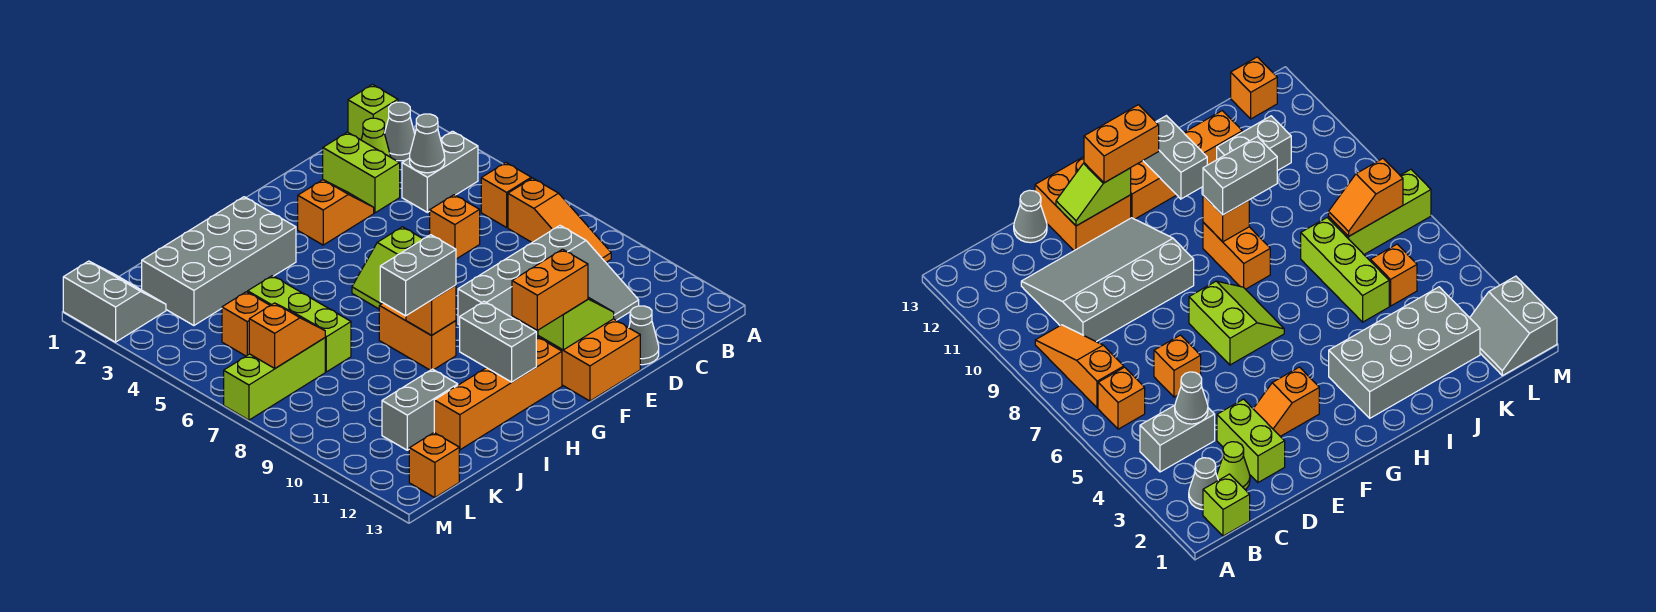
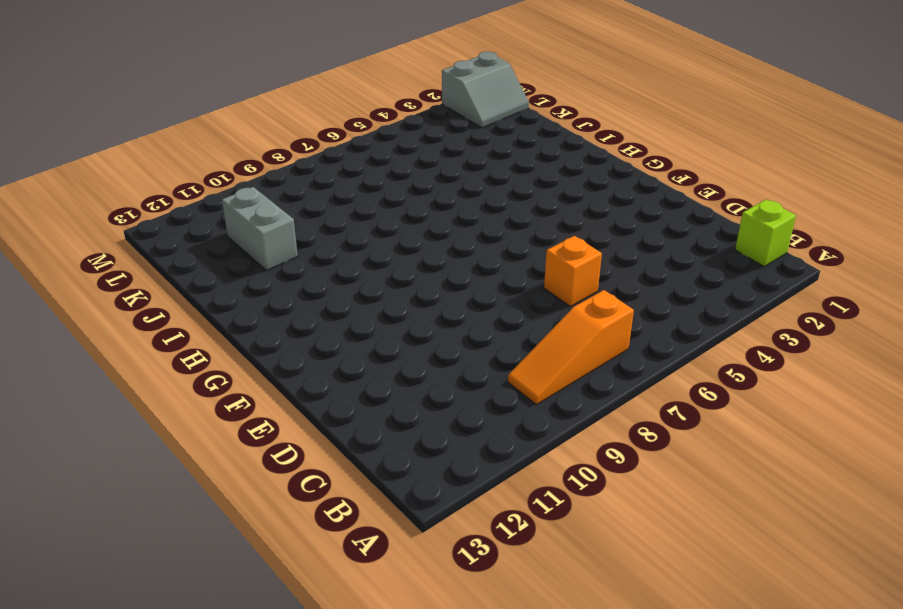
none -> grey cone B2 level 1
none -> grey brick B4:C4 level 1
none -> orange brick B6 level 1

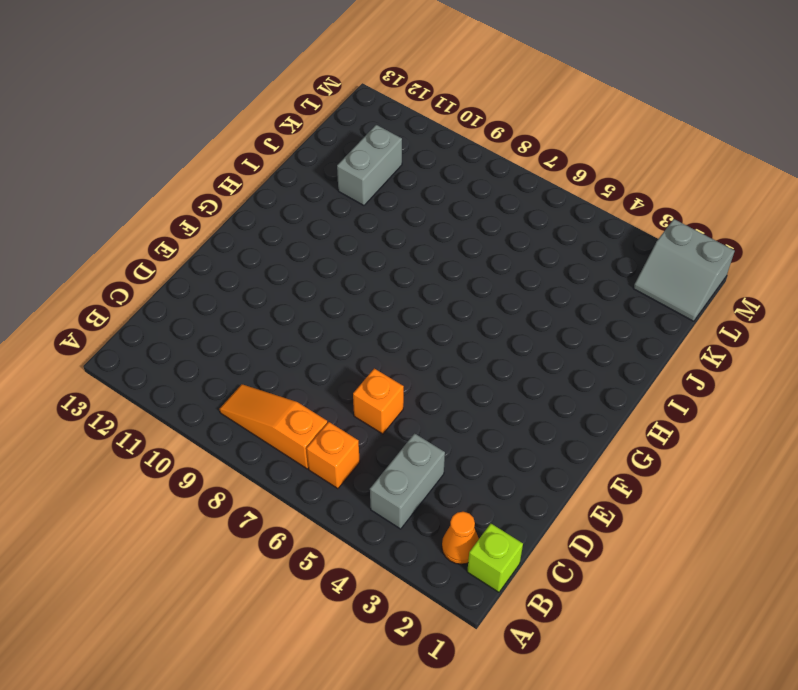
orange cone B2 level 1 -> grey cone B2 level 1
none -> lime cone C2 level 1
none -> grey slope C9:F11 level 1 top 9
none -> lime brick D2:D3 level 1

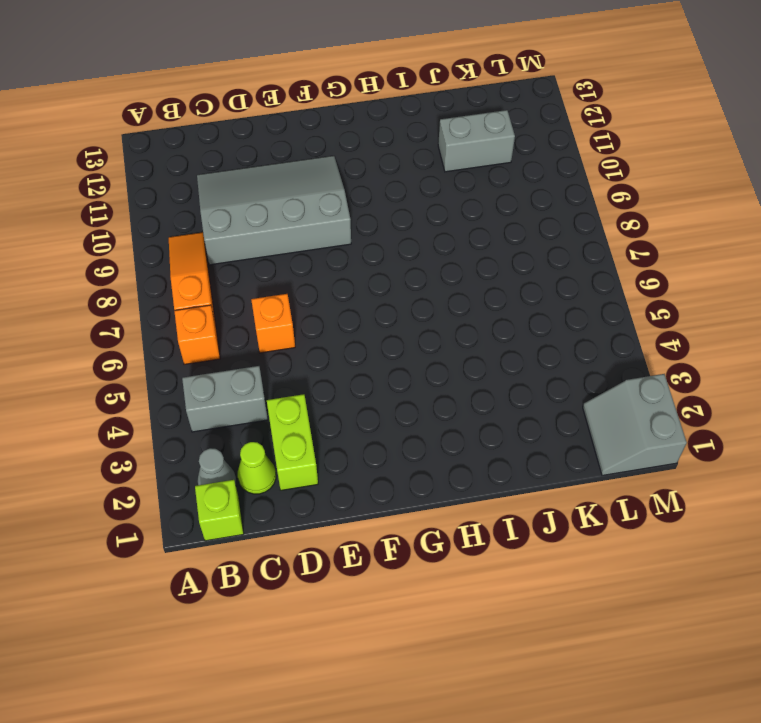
none -> grey cone D13 level 1
none -> orange slope E3:F3 level 1 top F
none -> orange brick E12:F13 level 1

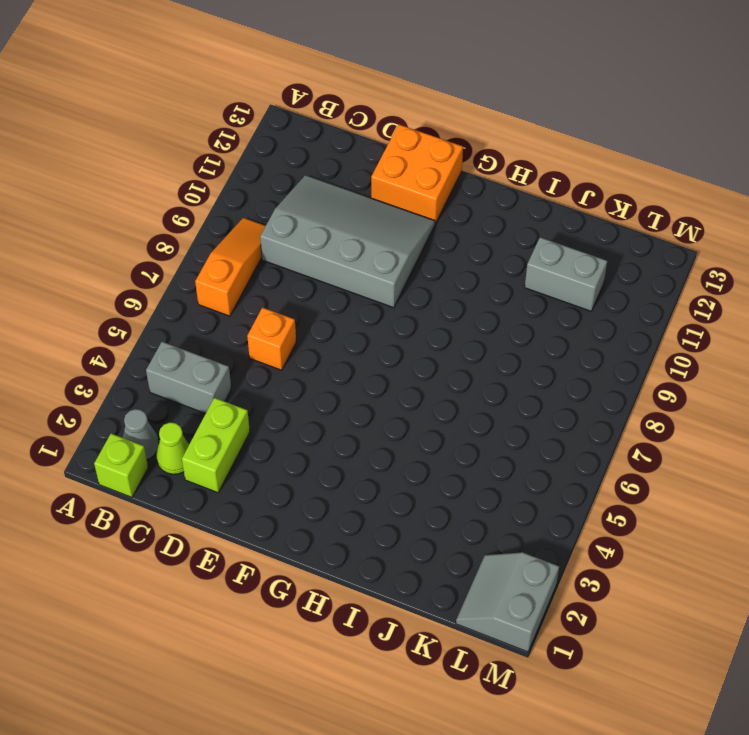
none -> orange brick B6 level 1
none -> grey cone D13 level 1
none -> orange slope E3:F3 level 1 top F

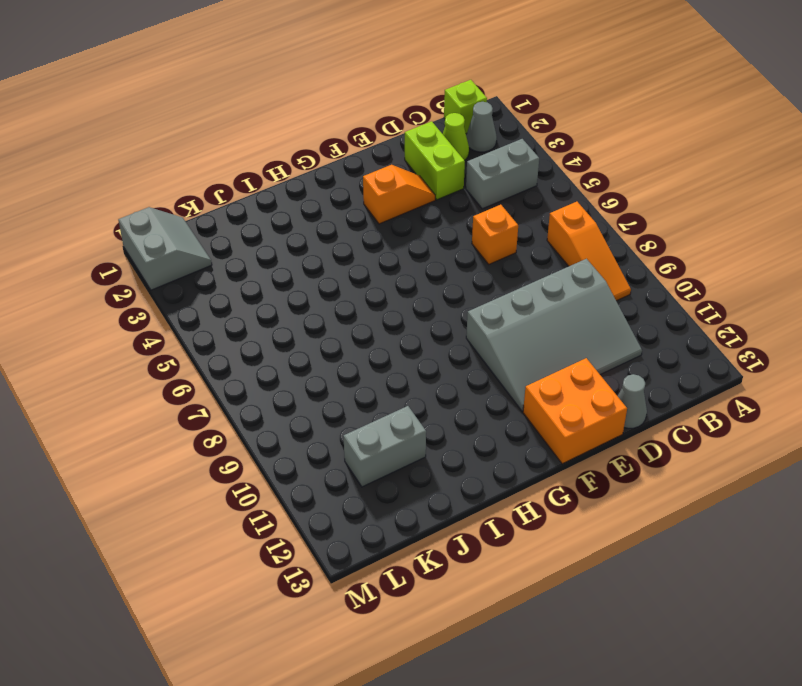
none -> orange brick B6 level 1
none -> lime slope F6:G7 level 1 top F
none -> orange brick G12:J12 level 1

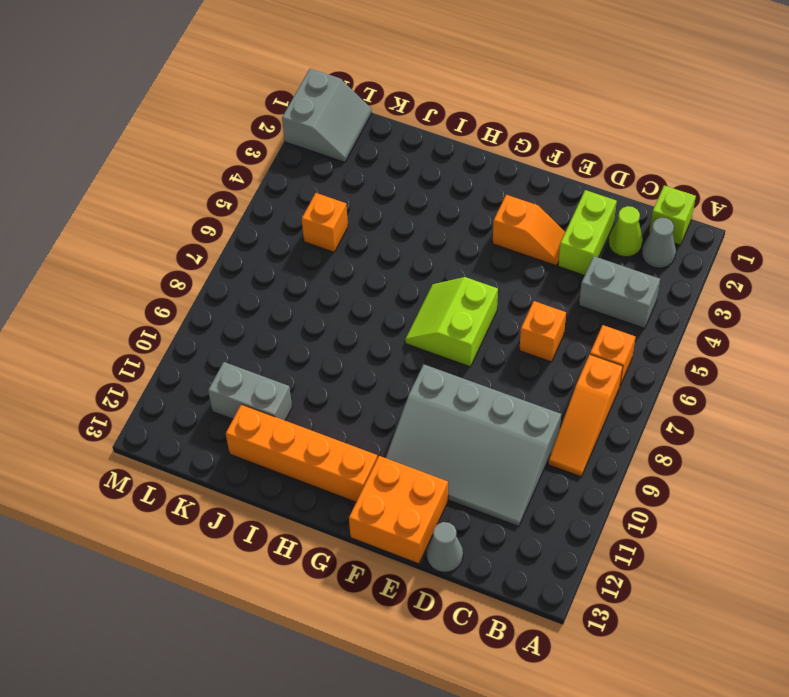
none -> grey brick H2:K3 level 1
none -> orange brick H8:H9 level 1
none -> lime brick J5:J7 level 1

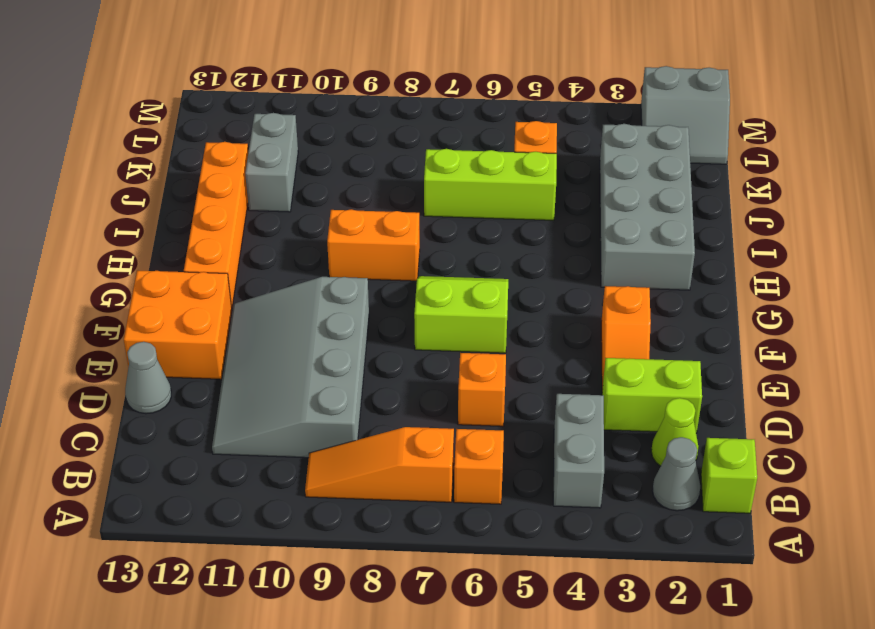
none -> lime brick K7:M7 level 1
none -> orange brick L13 level 1
none -> grey cone C4 level 2

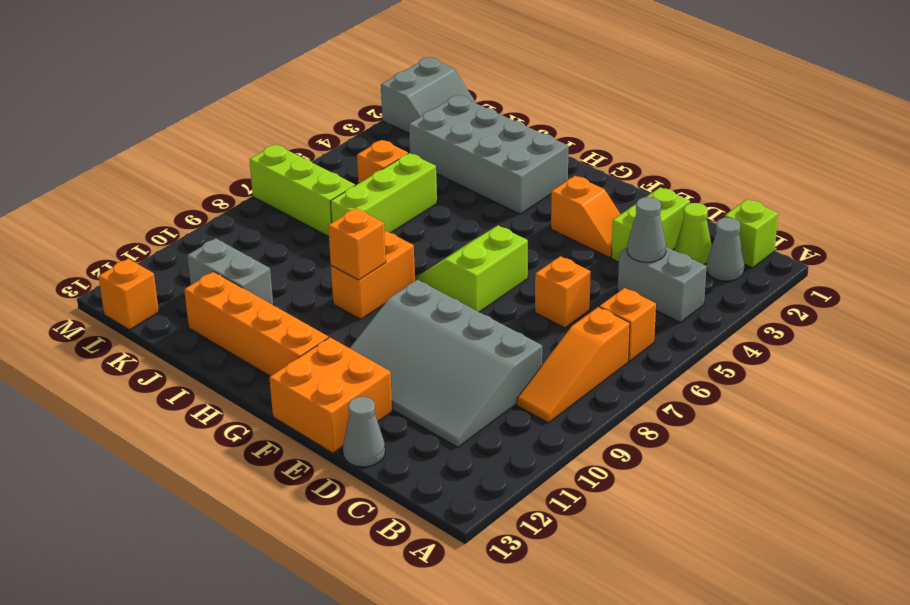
none -> lime slope E12:F12 level 2 top F
none -> grey brick H11:H12 level 2
none -> orange slope K7:L7 level 2 top L

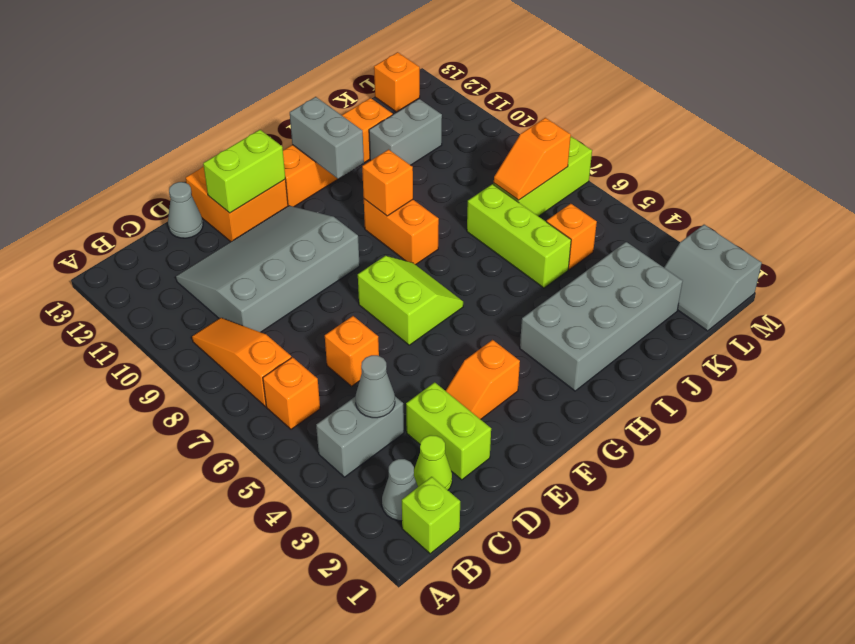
lime brick E12:F12 level 2 -> lime slope E12:F12 level 2 top F
none -> orange brick F12:G12 level 3
none -> grey brick H9:I9 level 3

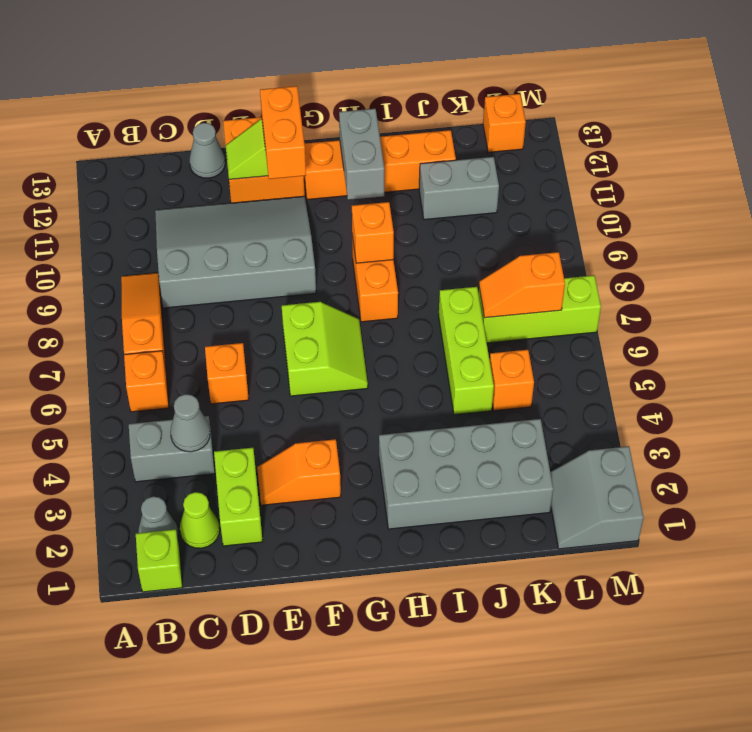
orange brick F11:F12 level 3 -> orange brick F12:G12 level 3
none -> grey brick H9:I9 level 3

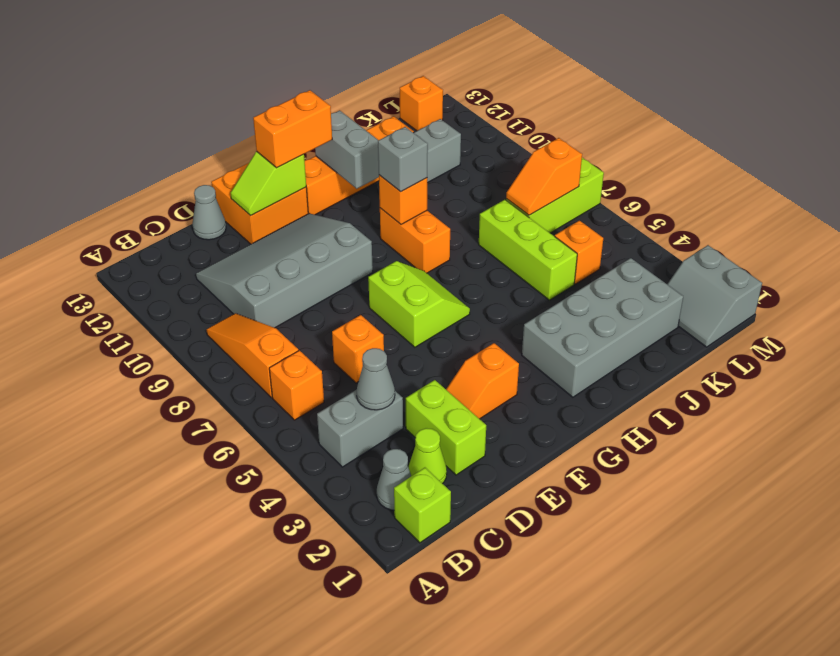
grey brick H9 level 3 -> grey brick H9:I9 level 3

